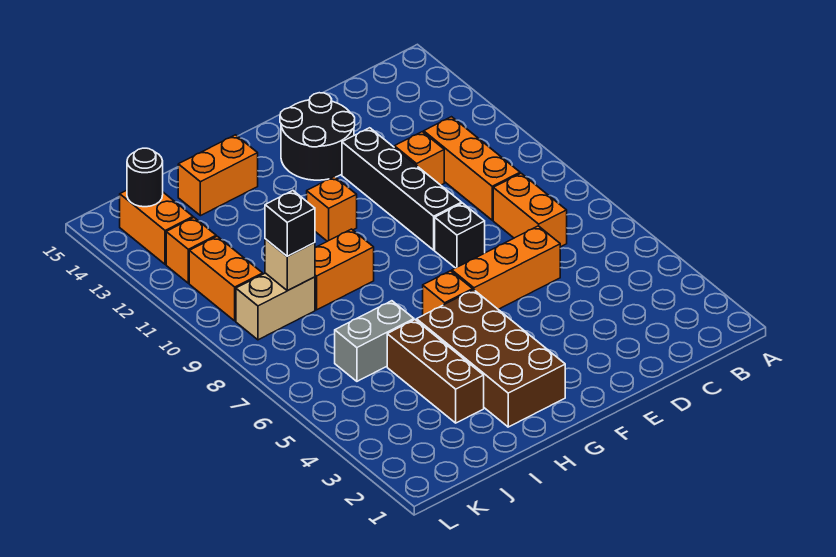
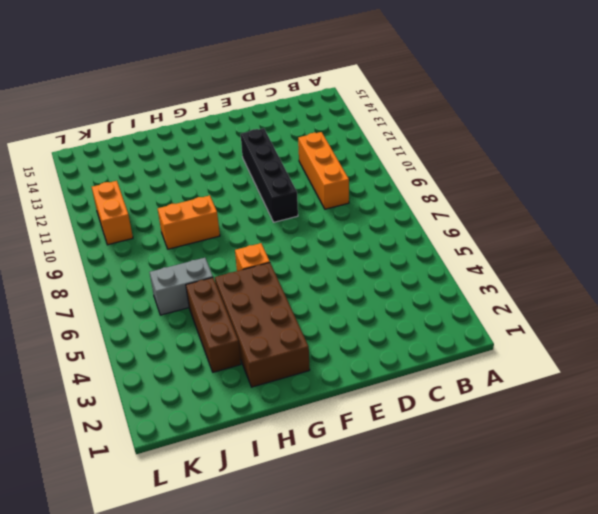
none -> orange brick C7:C8 level 1
none -> orange brick D6:F6 level 1
none -> orange brick D11 level 1

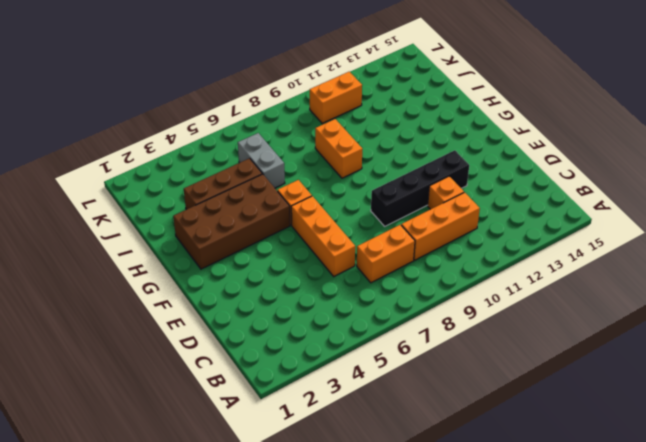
none -> black brick E8 level 1
none -> black round brick E13:F14 level 1
none -> orange brick G11 level 1

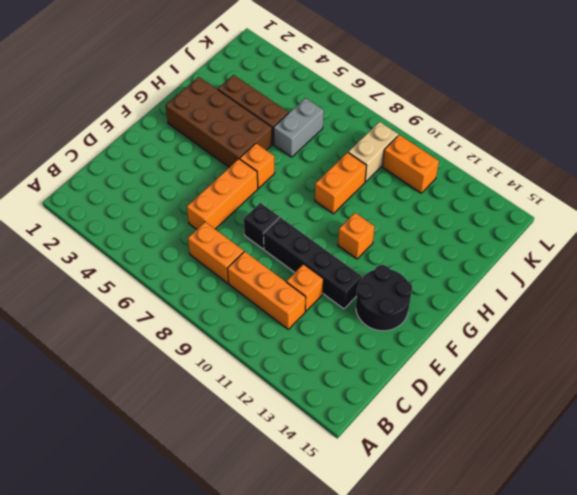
none -> orange brick H14:I14 level 1
none -> orange brick K12 level 1
none -> orange brick K13:K14 level 1

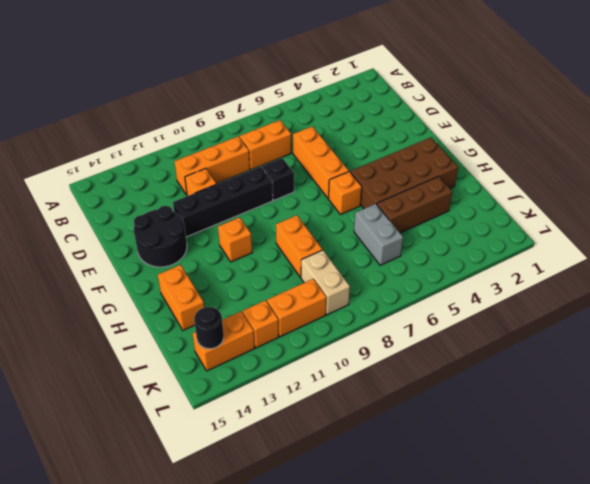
none -> tan brick J9 level 2
none -> black brick J9 level 3

